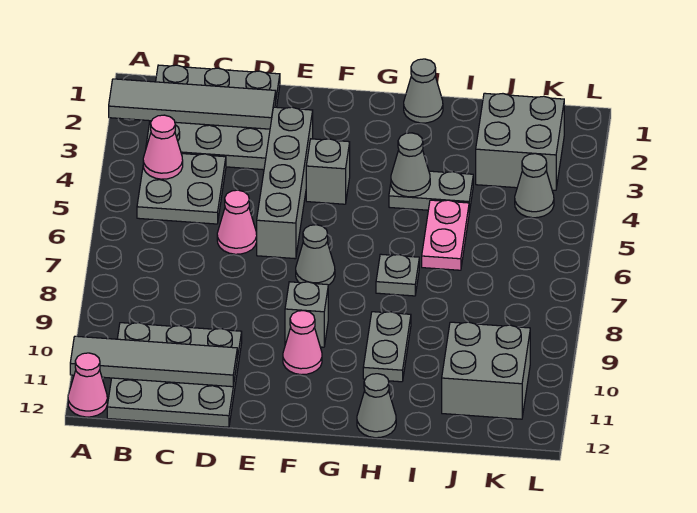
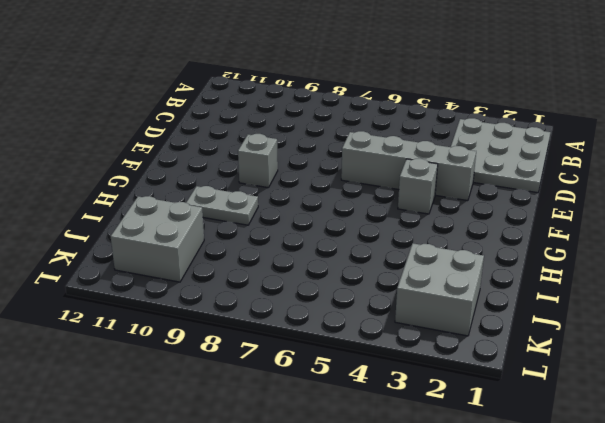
none -> pink cone A12 level 1
none -> grey plate B4:C5 level 1
none -> grey plate B10:D12 level 1

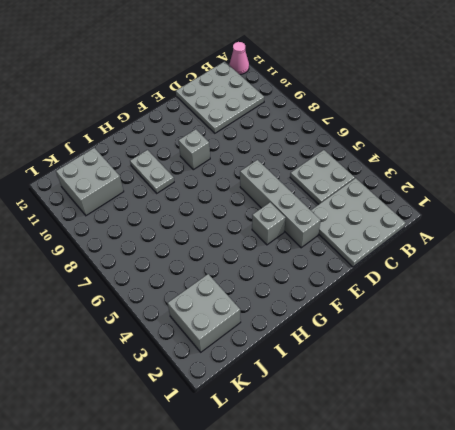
none -> pink cone D6 level 1
none -> grey cone F7 level 1
none -> pink cone F10 level 1

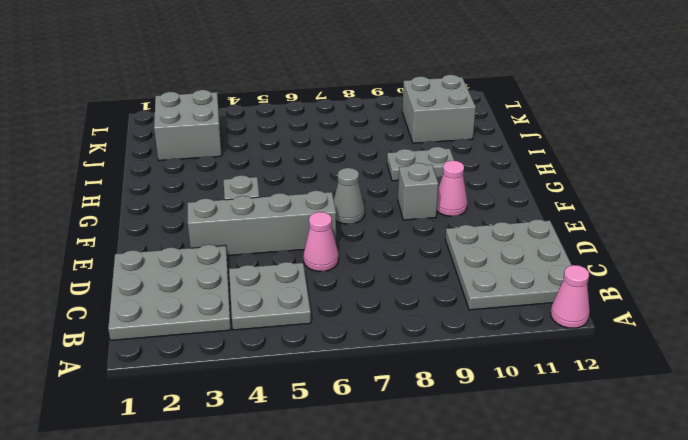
none -> grey cone H1 level 1
none -> grey plate H4:I4 level 1
none -> grey plate H7 level 1

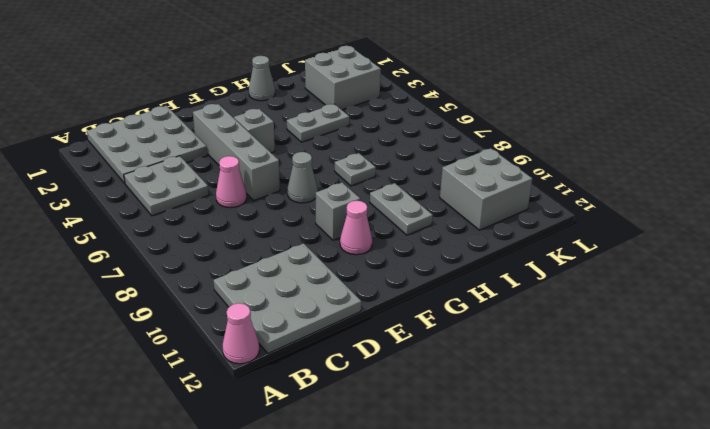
none -> grey cone H12 level 1
none -> pink plate I5:I6 level 1
none -> grey cone K4 level 1

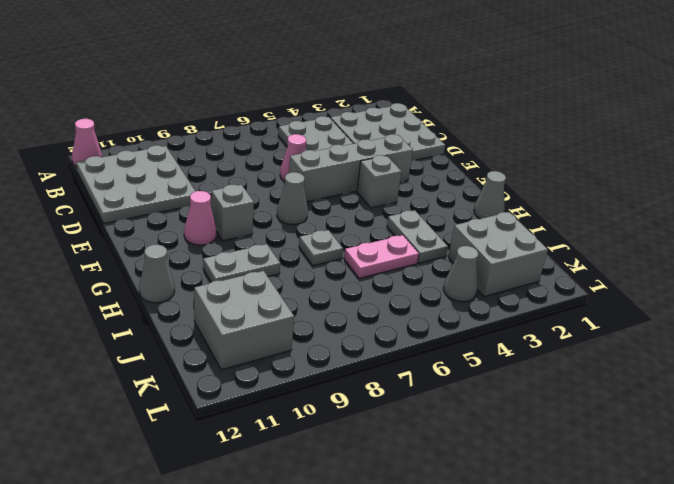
none -> grey tile A2:D2 level 2
none -> grey tile A11:D11 level 2
none -> pink cone B4 level 2

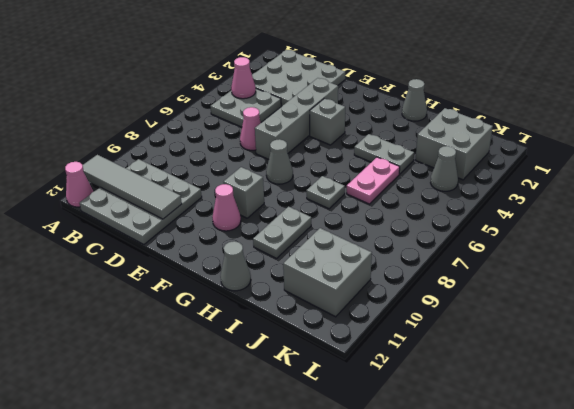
none -> grey tile A2:D2 level 2
none -> grey cone H4 level 2

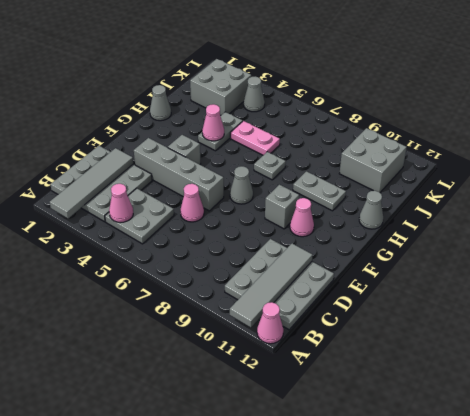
pink cone H4 level 2 -> grey cone H4 level 2

